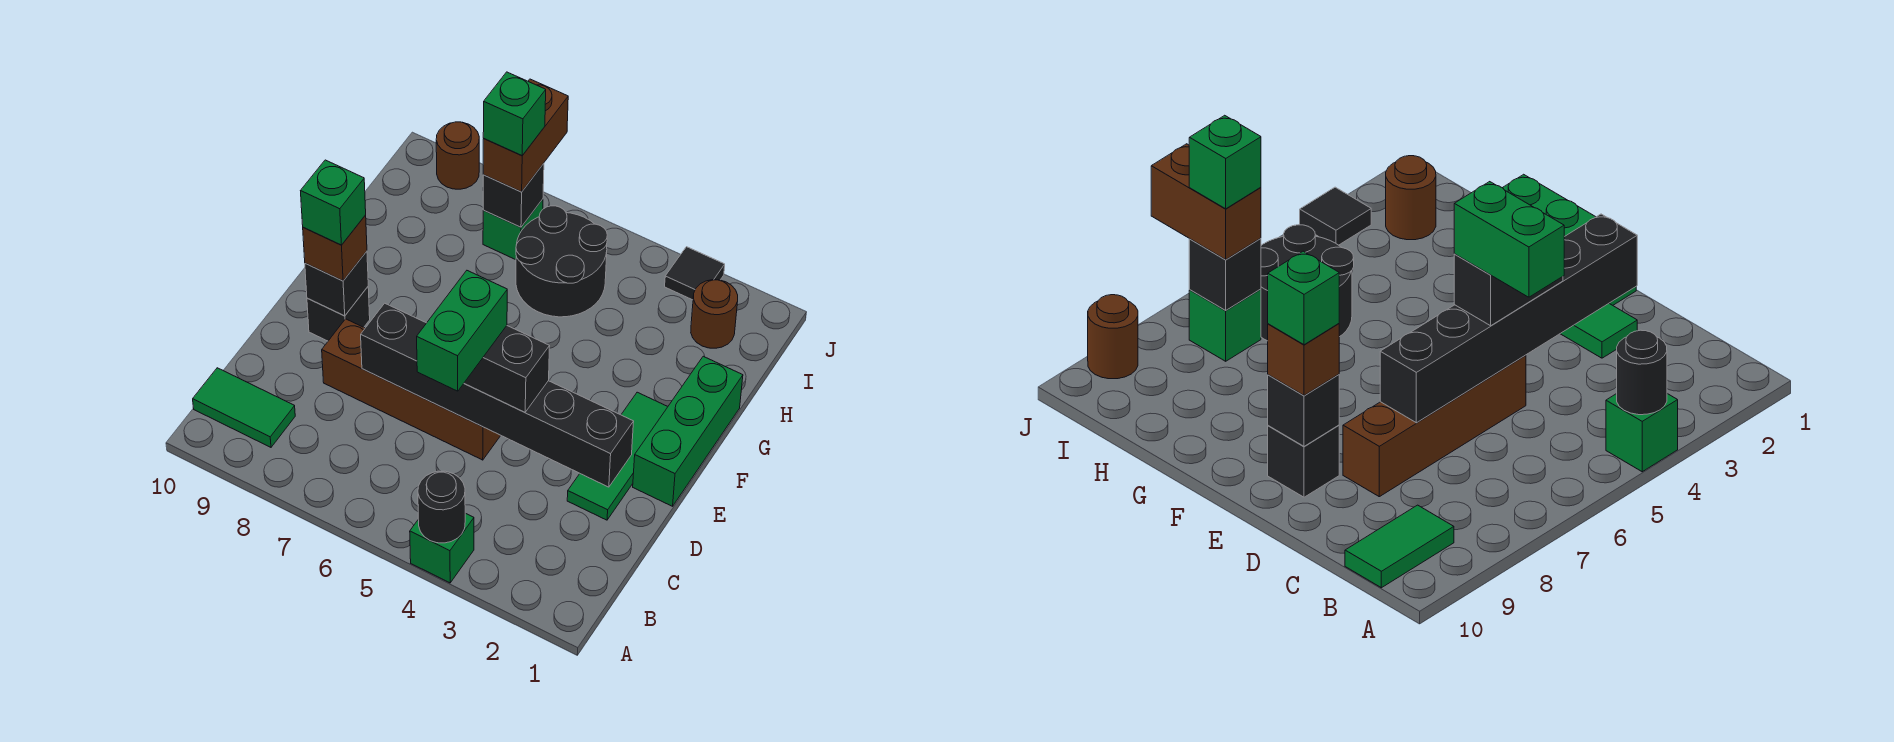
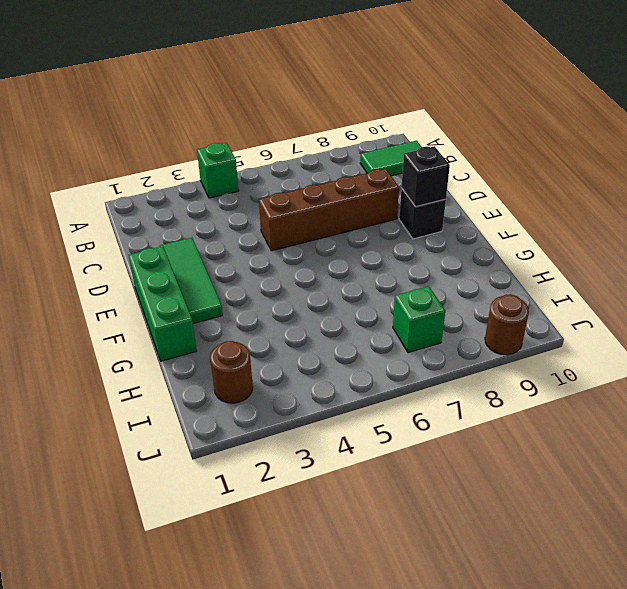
none -> black round brick H5:I6 level 1
none -> black tile J3 level 1
none -> black round brick A4 level 2

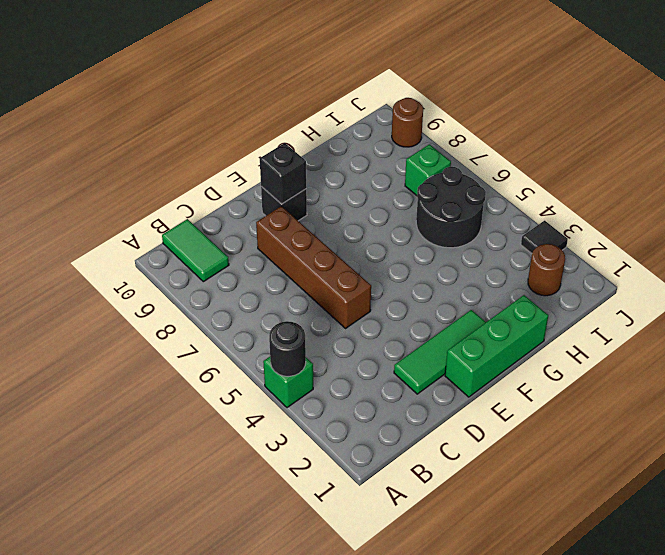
none -> black brick D2:D7 level 2
none -> black brick I7 level 2
none -> black brick D4:D5 level 3

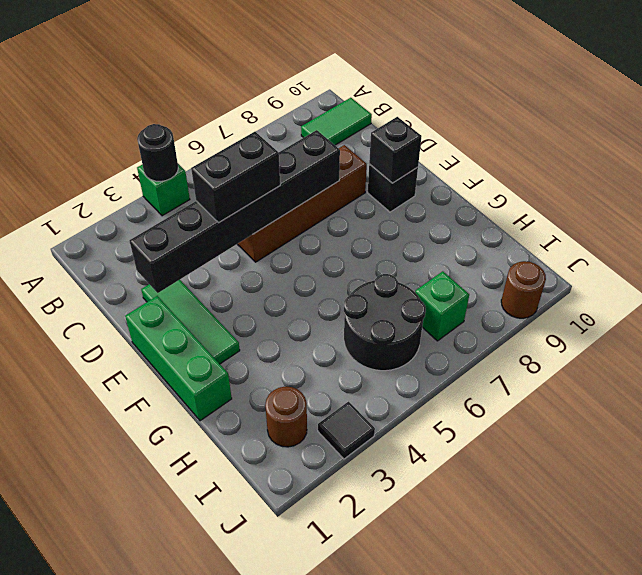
none -> black brick I7 level 2
none -> brown brick E9 level 3
none -> brown brick I7:J7 level 3

